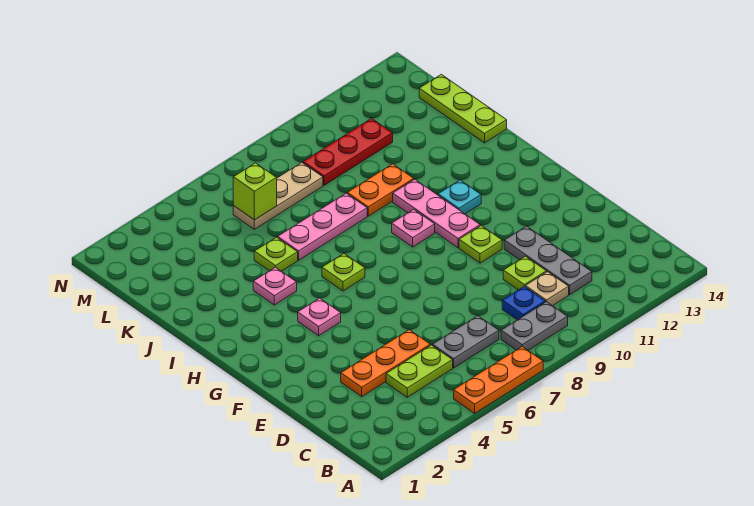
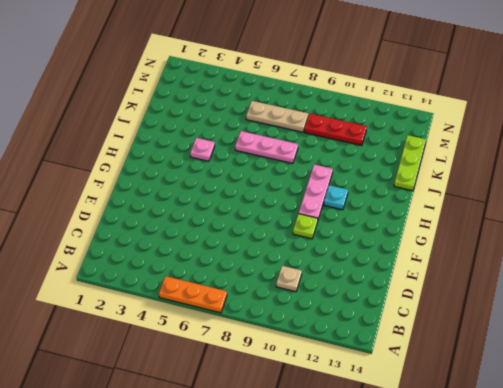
none -> grey plate B8:B9 level 1
none -> lime plate C4:C5 level 1
none -> grey plate C6:C7 level 1

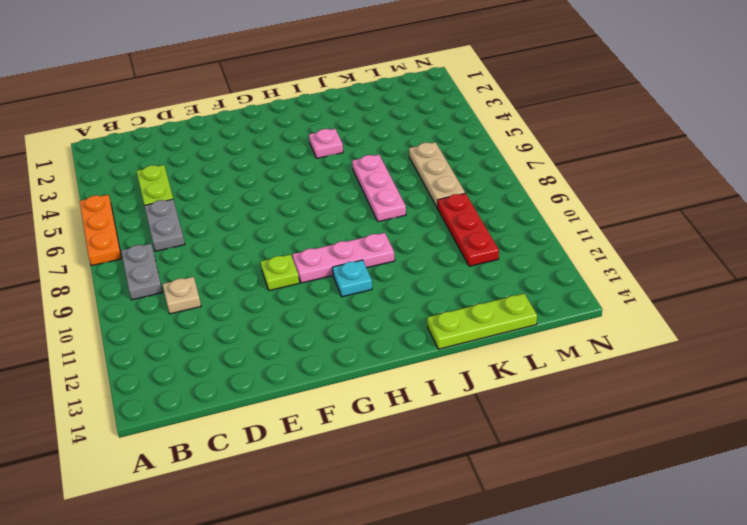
none -> blue plate C9 level 1
none -> grey plate C11:E11 level 1
none -> orange plate D3:D5 level 1

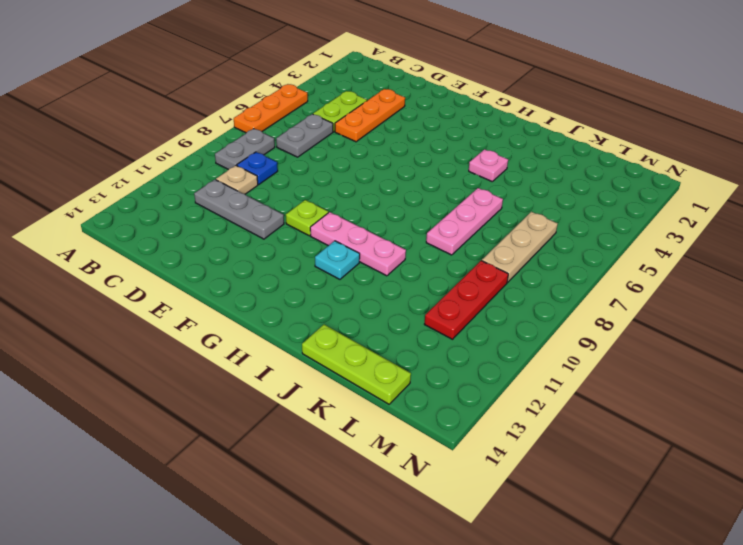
none -> lime plate D10 level 1
none -> pink plate G4 level 1
none -> lime plate H6 level 1

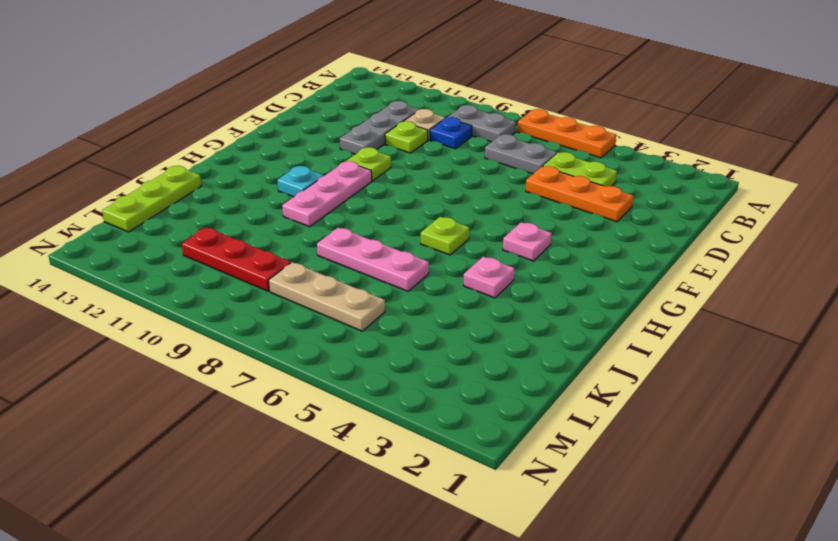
none -> pink plate H9 level 1
none -> lime plate J5 level 1
none -> orange plate J9:J10 level 1

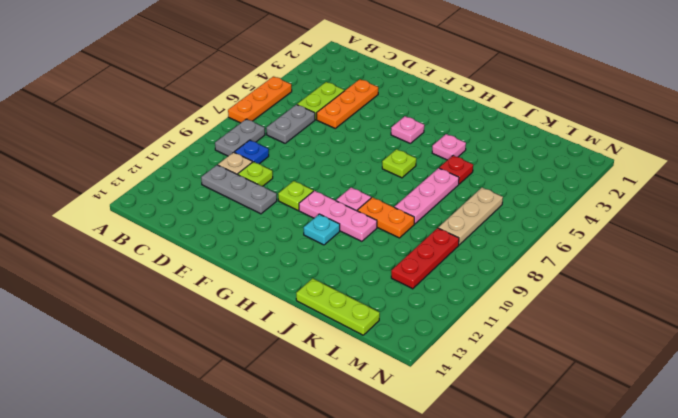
orange plate I9:J9 level 1 -> orange plate J9:J10 level 1
red plate J5 level 1 -> lime plate J5 level 1
none -> lime brick L6 level 2

